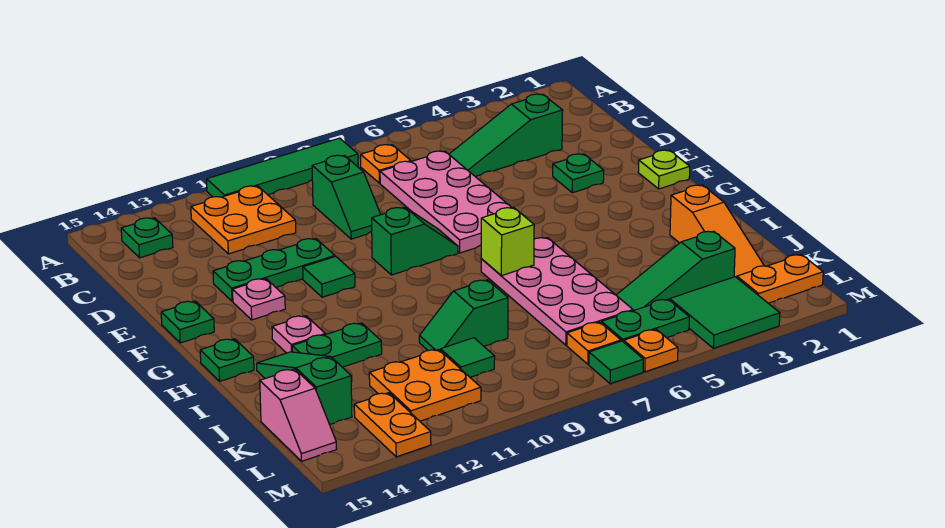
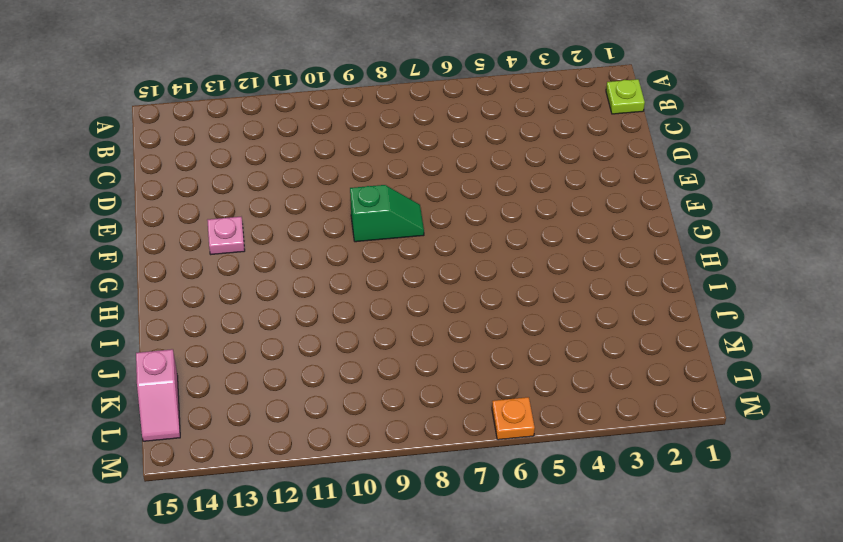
lime plate B1 level 1 -> lime plate F1 level 1
none -> green tile A8:A11 level 1
none -> orange plate B7 level 1
none -> orange plate B11:C12 level 1
none -> green plate B14 level 1

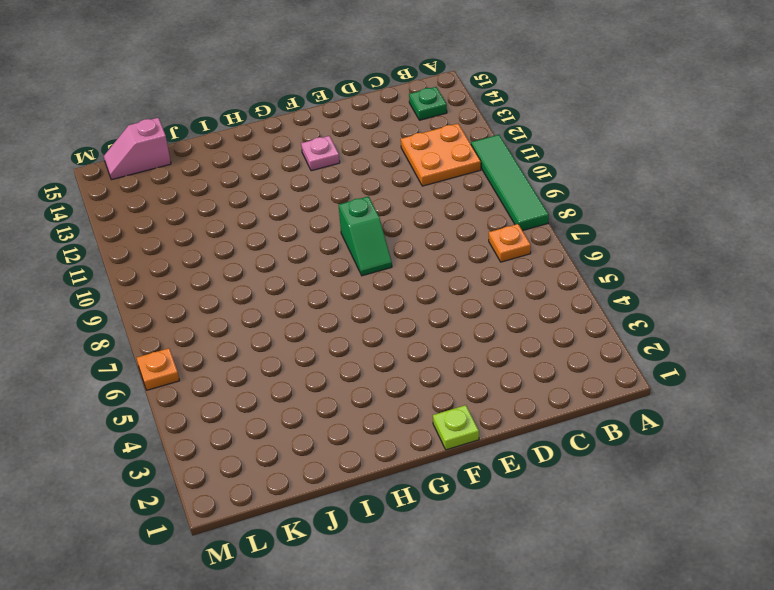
none -> green slope C3:C5 level 1 top 3
none -> pink plate C6:F7 level 1
none -> green slope C9:D9 level 1 top C
none -> green plate E3 level 1

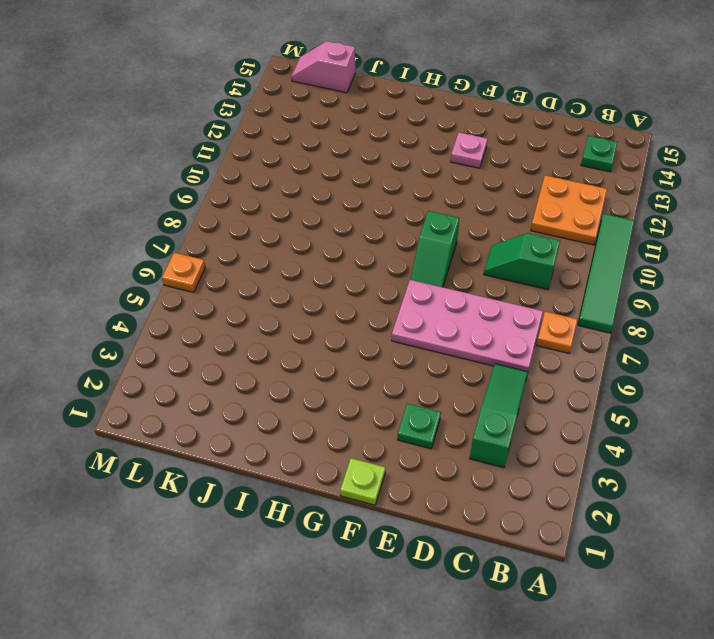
none -> green plate E11:E13 level 1
none -> green tile F11 level 1
none -> green plate F15 level 1
none -> pink plate H6:K7 level 1

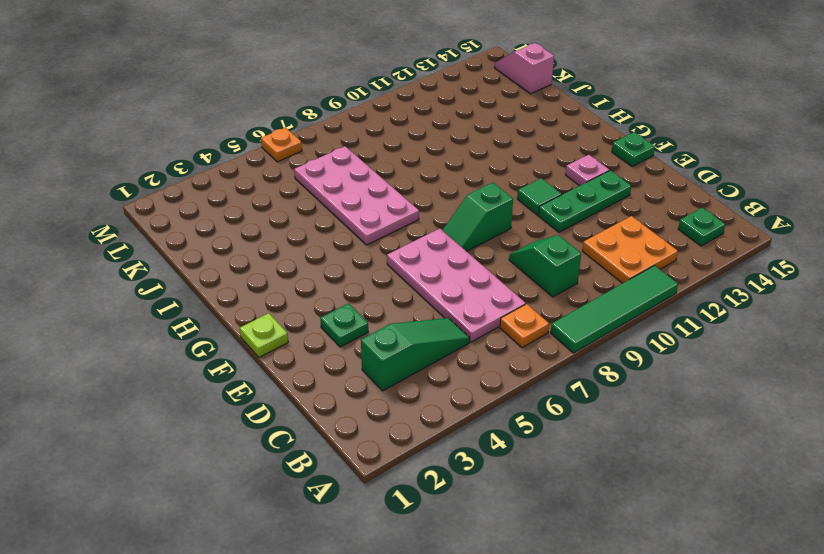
none -> pink plate H13 level 1
none -> green plate H15 level 1
none -> orange slope I2:K2 level 1 top I
none -> green plate I12:I13 level 1

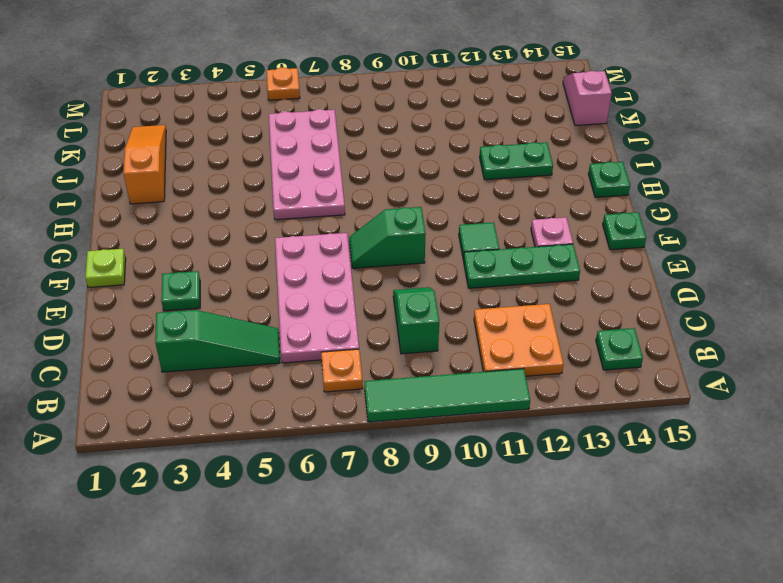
none -> pink plate H13 level 1
none -> green slope I14:K14 level 1 top K
none -> green slope J9:J10 level 1 top 9
none -> green slope K3:K5 level 1 top 3

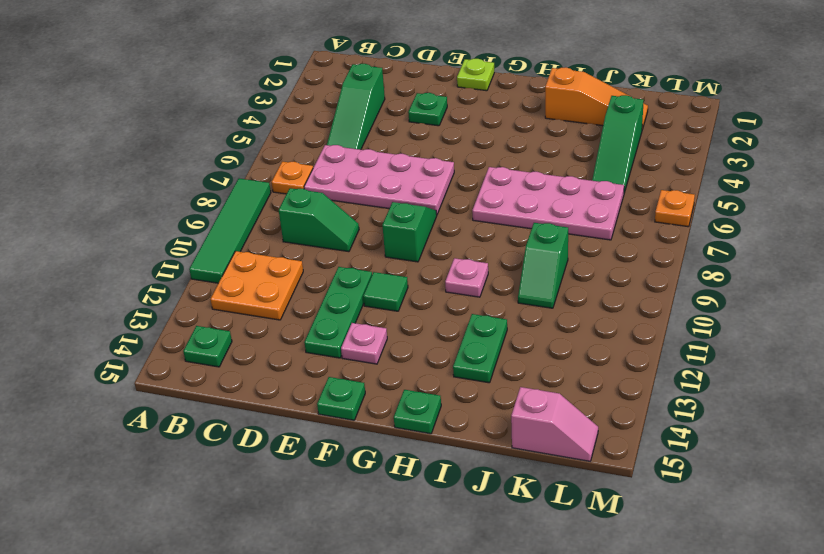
pink plate H10 level 1 -> pink plate H13 level 1
none -> green slope I14:K14 level 1 top K
none -> green tile K10 level 1
none -> orange plate K11:L12 level 1
none -> orange plate L1:L2 level 1

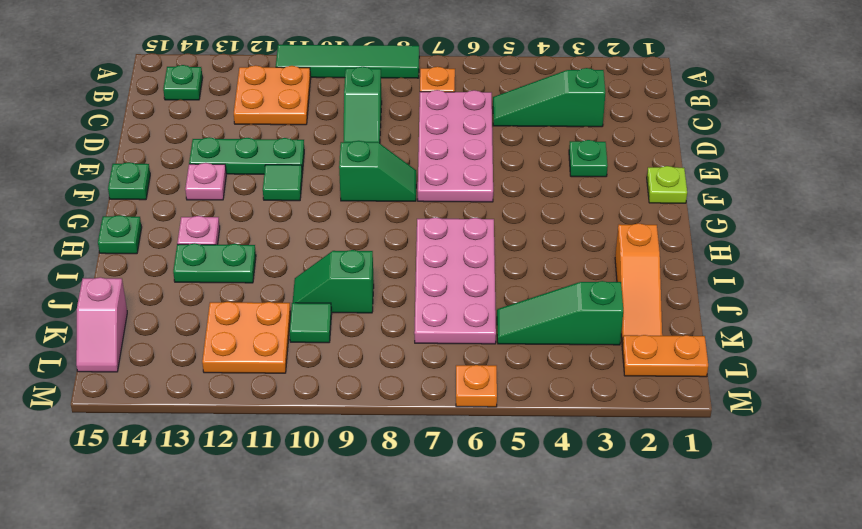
none -> green slope I14:K14 level 1 top K
none -> green tile L3:M4 level 1
none -> green plate L5:L6 level 1
none -> orange plate L7 level 1

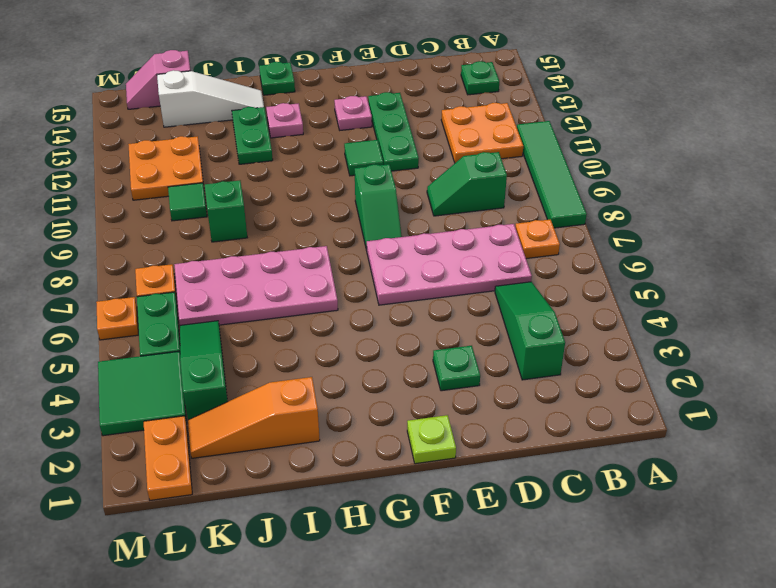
white slope I14:K14 level 1 top K -> green slope I14:K14 level 1 top K
none -> green plate F15 level 1
none -> orange plate L13:M13 level 1
none -> green tile M7 level 1
none -> lime brick H7 level 2

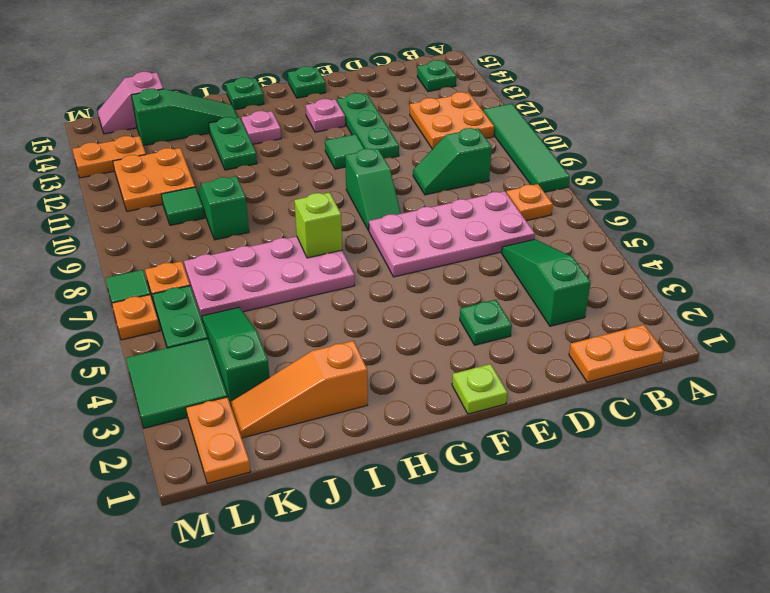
orange plate B1:C1 level 1 -> none

